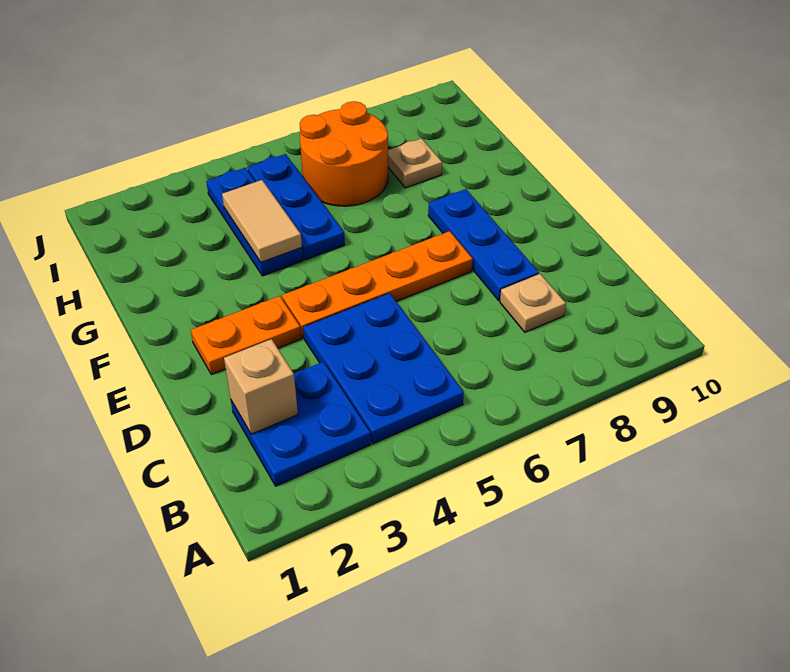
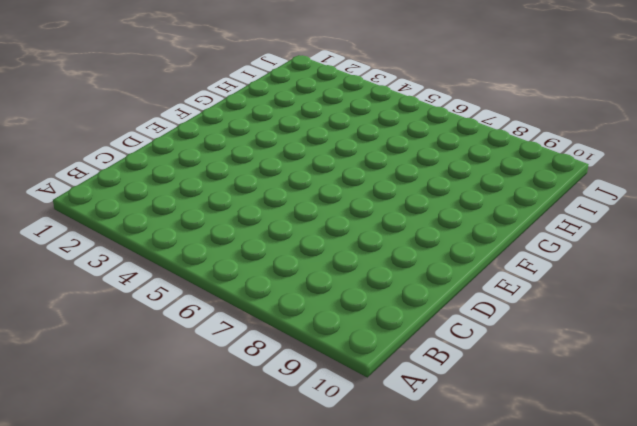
none -> blue plate B2:C3 level 1
none -> blue plate B4:D5 level 1
none -> tan plate C8 level 1

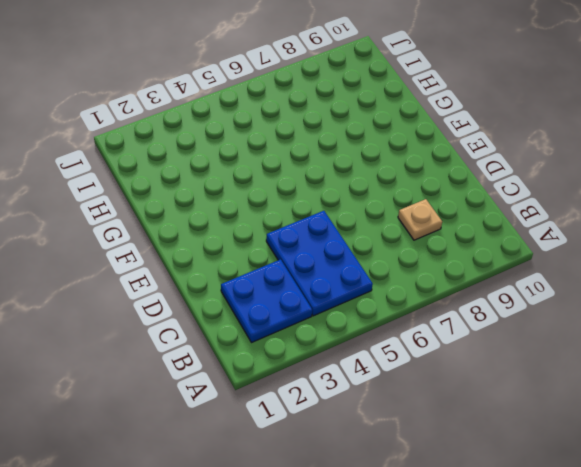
none -> blue plate D8:F8 level 1
none -> orange plate E2:E3 level 1
none -> orange plate E4:E7 level 1

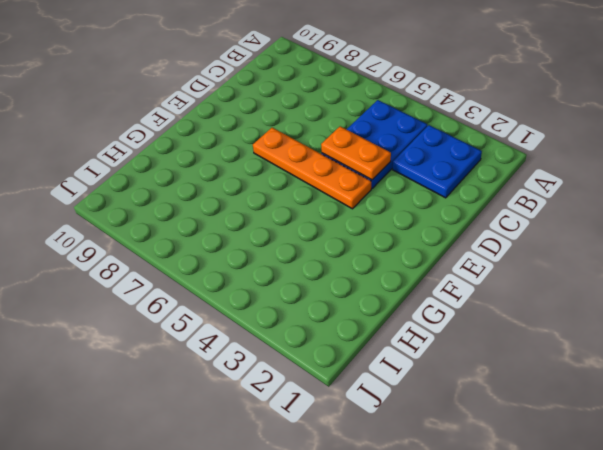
orange plate D4:D5 level 2 -> orange plate E2:E3 level 1
none -> tan plate C8 level 1
none -> blue plate D8:F8 level 1
none -> blue plate G4:I4 level 1

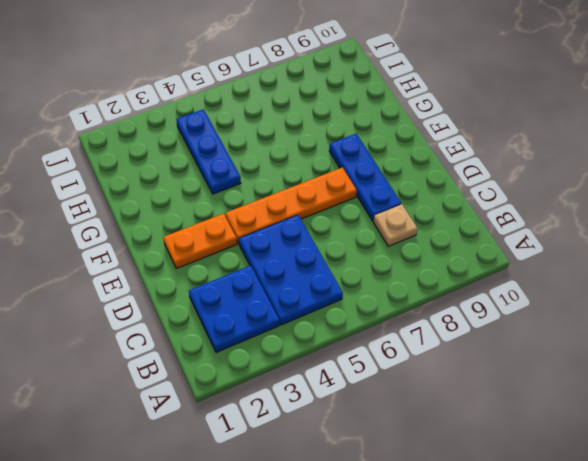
none -> blue plate G5:I5 level 1
none -> orange round brick H6:I7 level 1
none -> tan plate H8 level 1

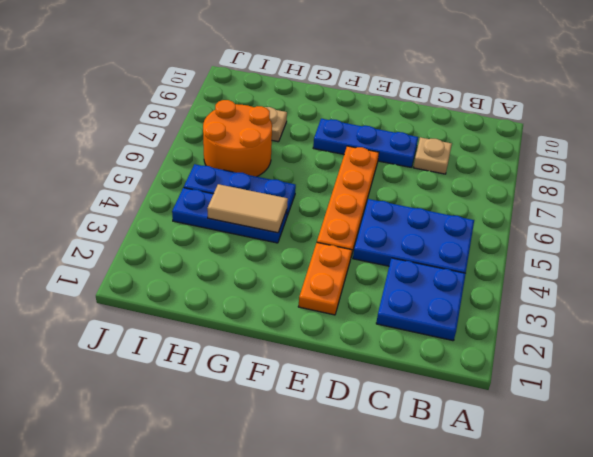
none -> tan brick C2 level 2

